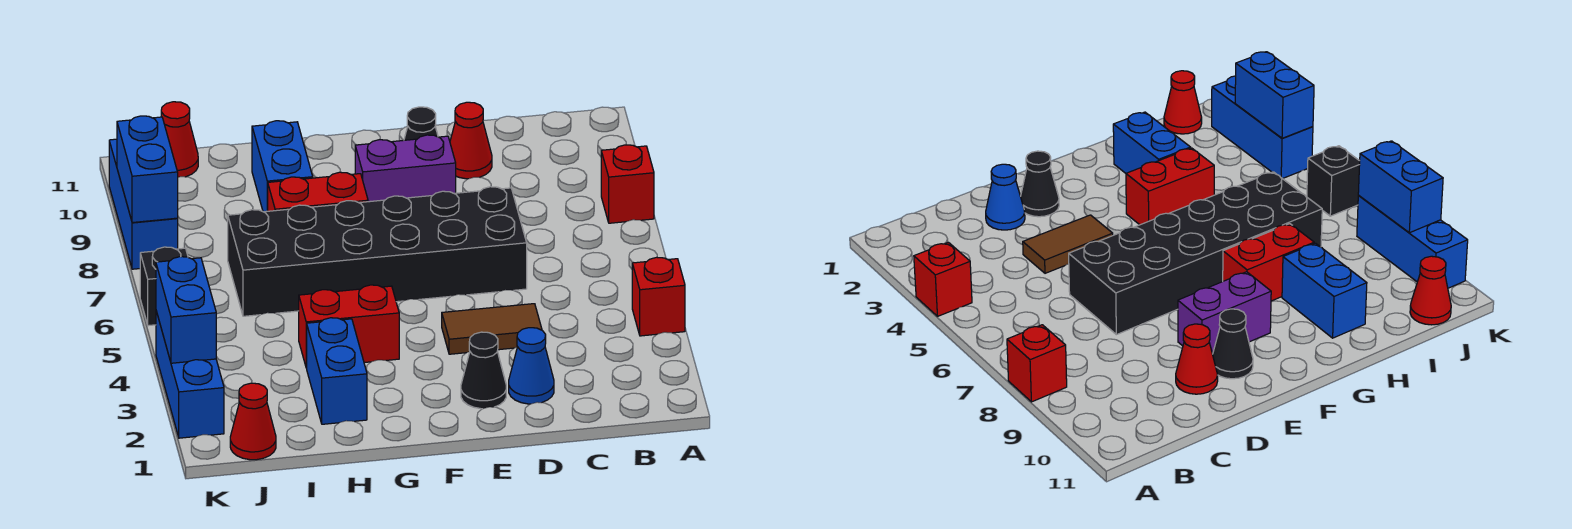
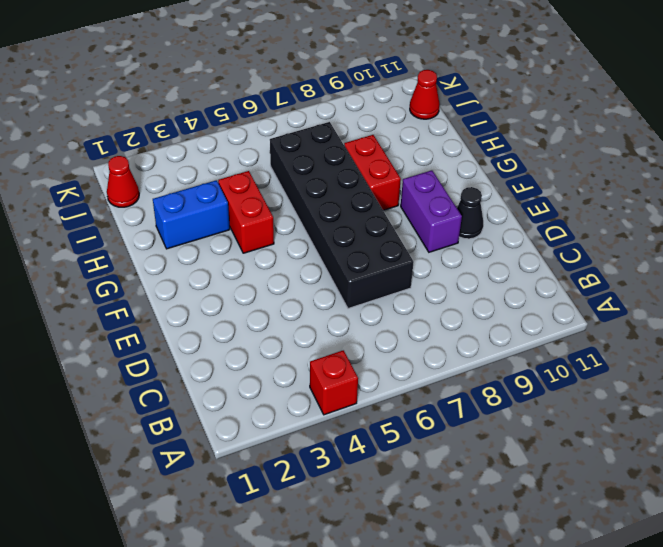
none -> red brick A8 level 1
none -> blue cone D2 level 1
none -> brown tile D4:E4 level 1

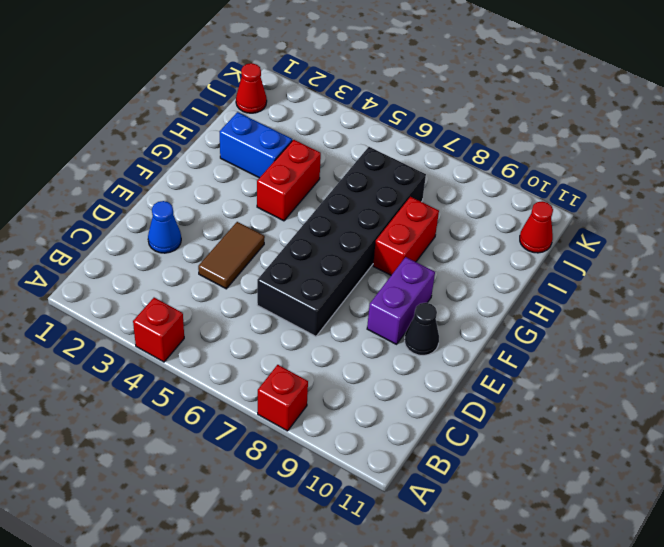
none -> red cone D10 level 1
none -> black cone E2 level 1
none -> blue brick H9:H10 level 1

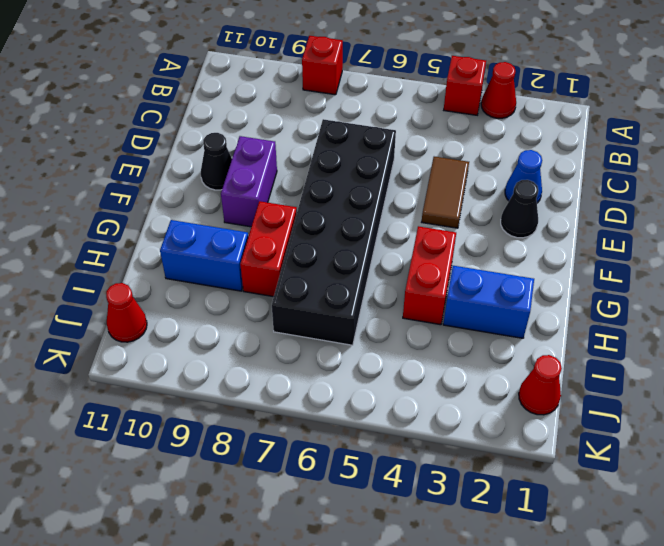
red cone A3 level 1 -> red cone D10 level 1
none -> blue brick K2:K4 level 1
none -> black brick K6 level 1
none -> blue brick K8:K10 level 1

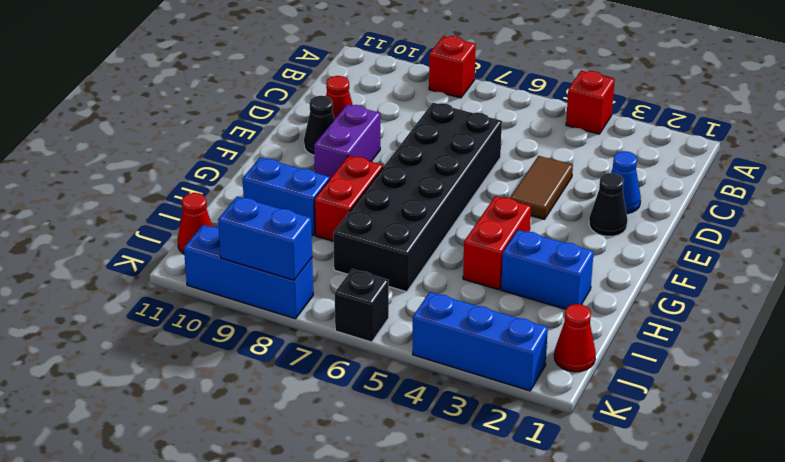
none -> blue brick K3:K4 level 2

